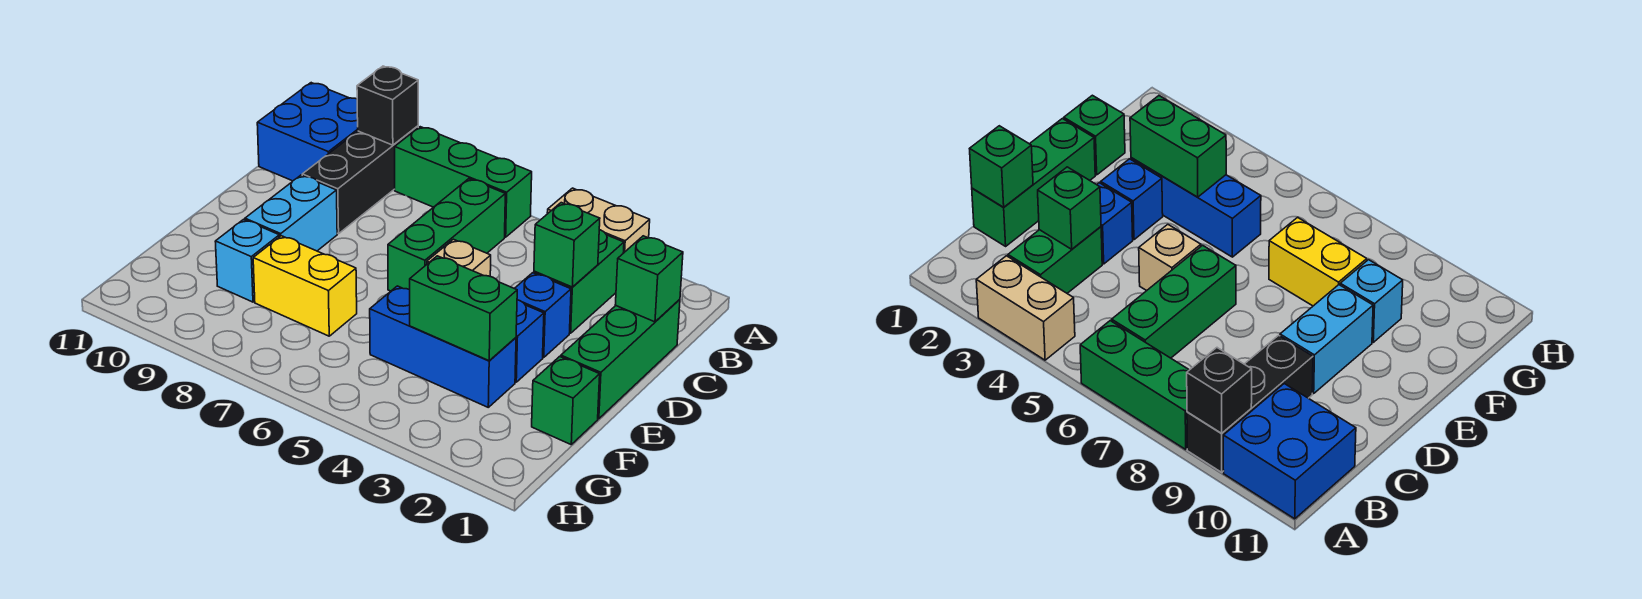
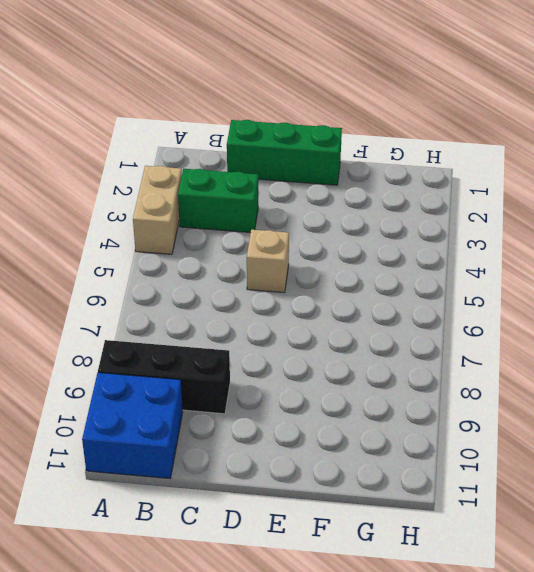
none -> green brick A6:A8 level 1
none -> green brick B6:D6 level 1
none -> blue brick D3 level 1

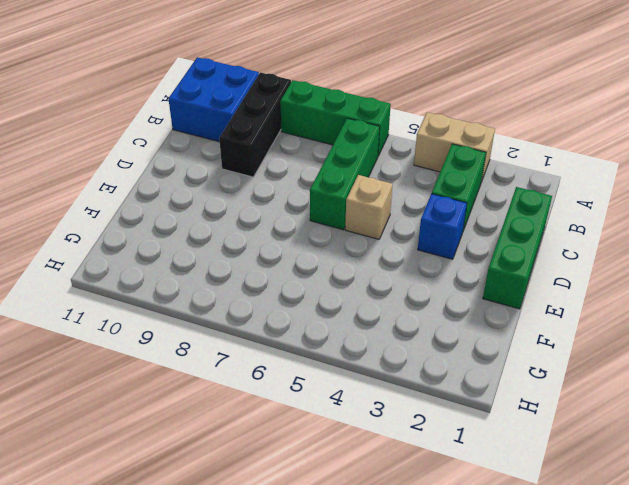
none -> cyan brick D9:E9 level 1
none -> blue brick E3 level 1
none -> green brick F1 level 1

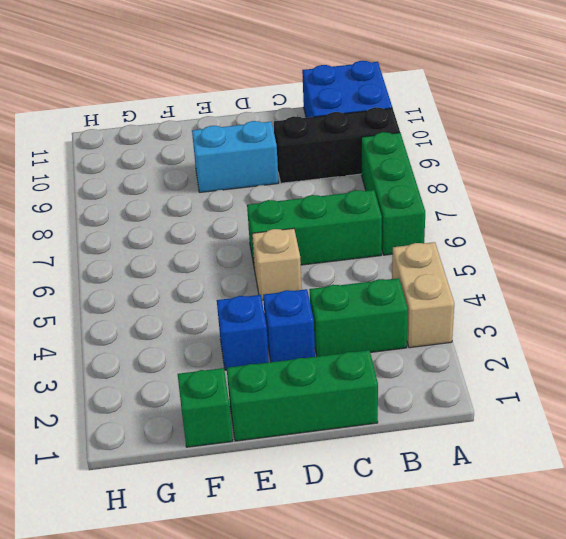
none -> blue brick F3:F5 level 1
none -> yellow brick F7:F8 level 1
none -> cyan brick F9 level 1

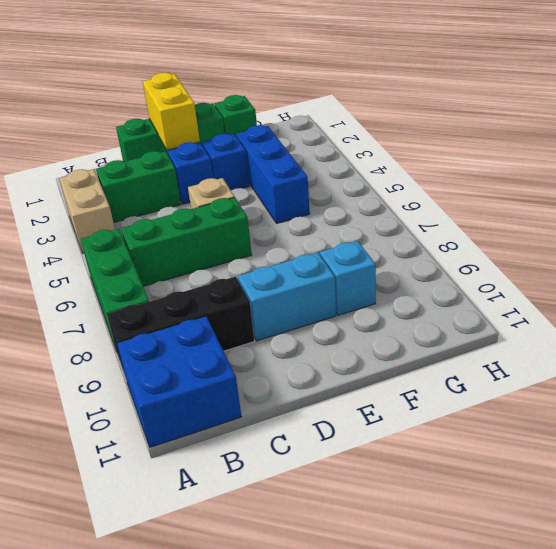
yellow brick D1:D2 level 2 -> yellow brick F7:F8 level 1
none -> black brick A9 level 2
none -> green brick C1 level 2
none -> green brick C3 level 2

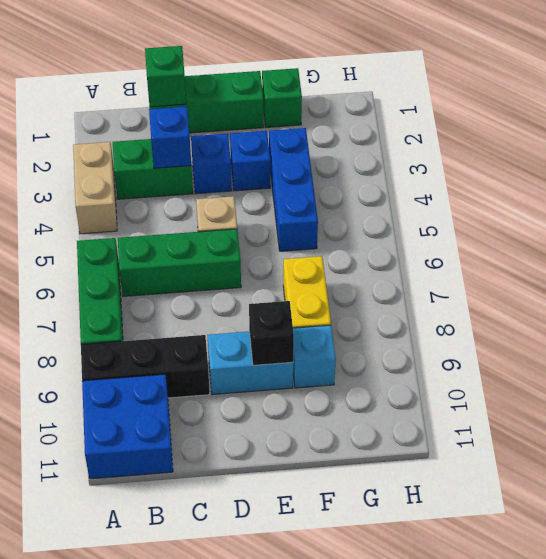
blue brick C3 level 2 -> green brick C3 level 2
black brick E9 level 2 -> black brick A9 level 2
none -> green brick F3:F4 level 2

